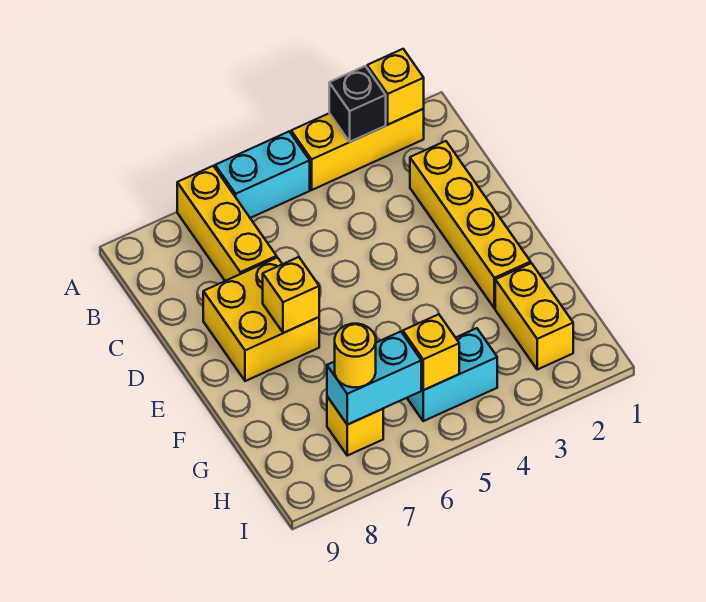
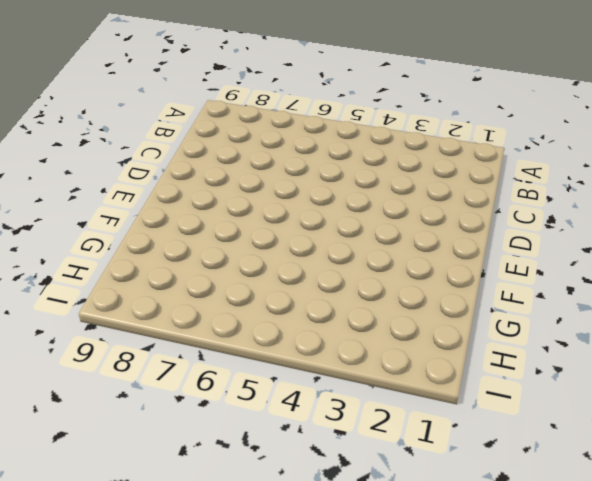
none -> yellow brick A2:A4 level 1
none -> cyan brick A5:A6 level 1
none -> yellow brick A7:C7 level 1

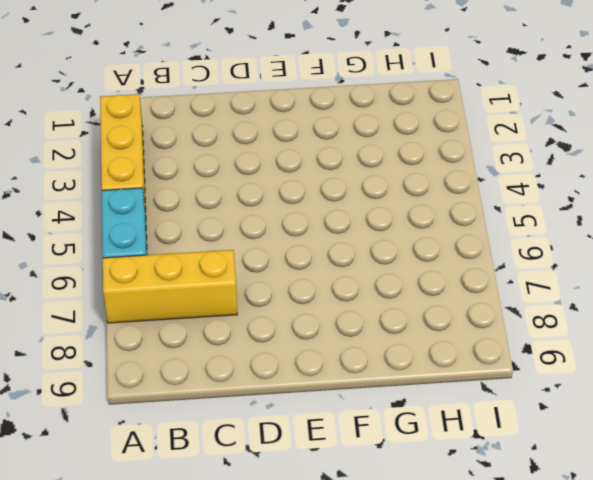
none -> yellow brick C2:F2 level 1
none -> yellow brick D7:E8 level 1
none -> yellow brick G2:H2 level 1

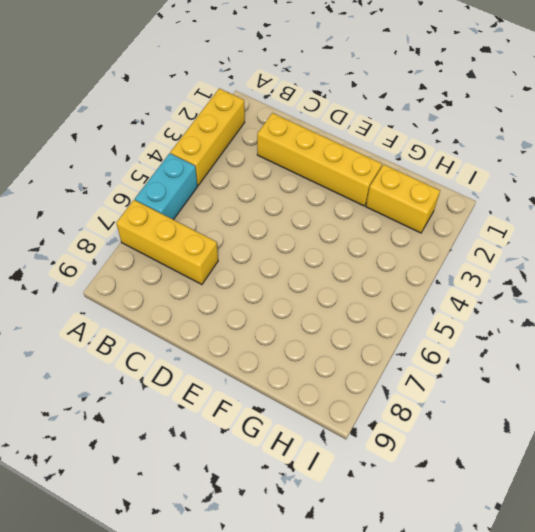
none -> yellow brick D7:E8 level 1
none -> cyan brick H4:H5 level 1
none -> yellow brick H7 level 1

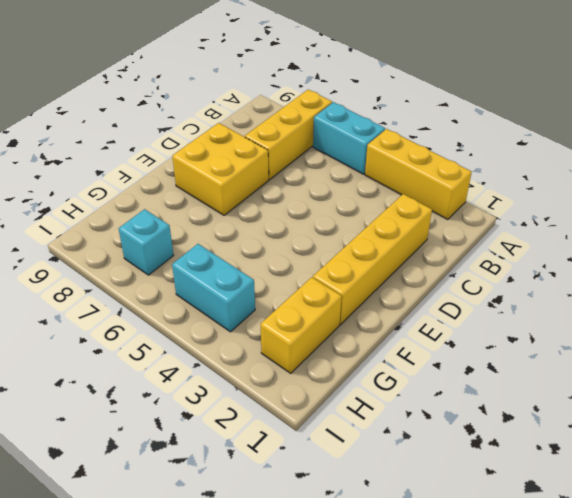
cyan brick H7 level 1 -> yellow brick H7 level 1
none -> yellow brick A2 level 2
none -> black brick A3 level 2
none -> yellow brick E7 level 2

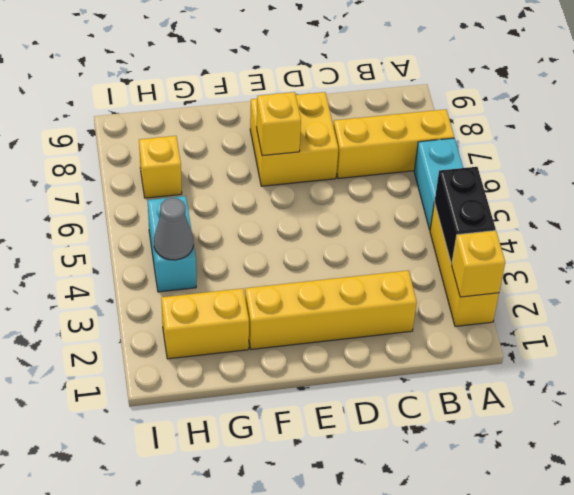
black brick A3:A4 level 2 -> black brick A3 level 2
grey cone H4 level 2 -> none
none -> yellow brick H5 level 2
none -> cyan brick H6:H7 level 2
none -> yellow round brick H7 level 3

